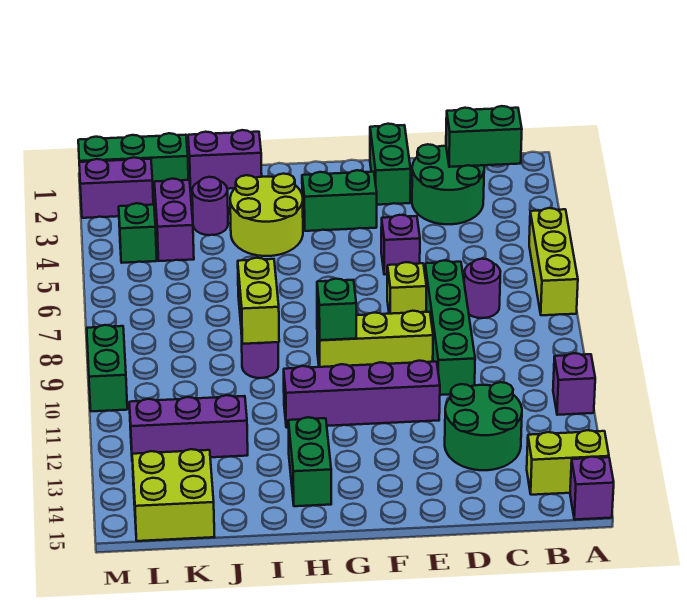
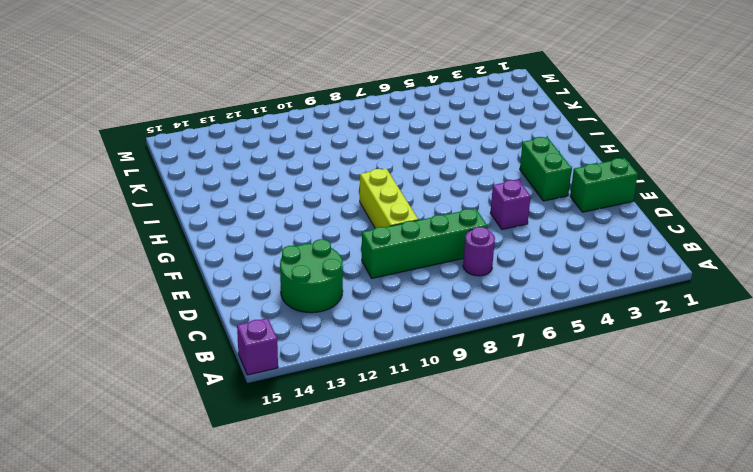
none -> lime brick A5:A7 level 1
none -> purple brick A11 level 1
none -> lime brick A14:B14 level 1

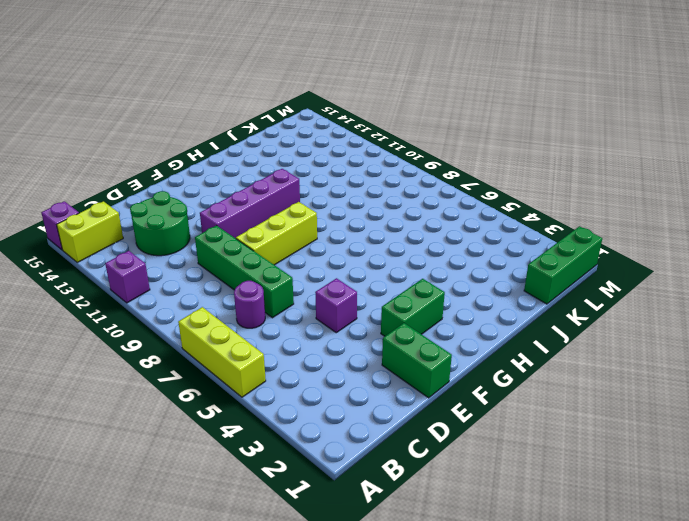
none -> green round brick C2:D3 level 1
none -> lime brick E7 level 1
none -> lime round brick H3:I4 level 1

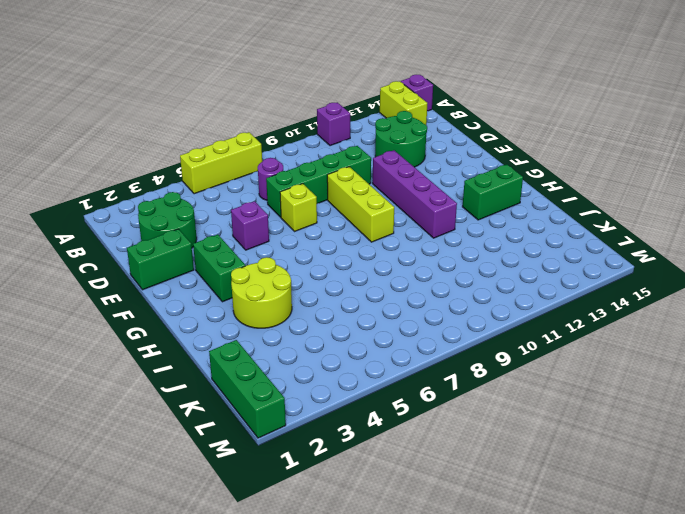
none -> purple brick I1:J1 level 1
none -> purple round brick I9 level 1
none -> purple round brick J3 level 1

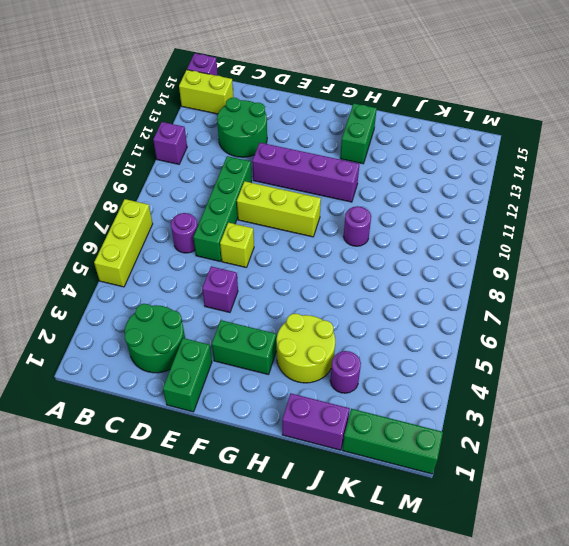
none -> purple brick J12:L12 level 1
none -> purple brick K3:K4 level 1
none -> lime brick K14:L15 level 1

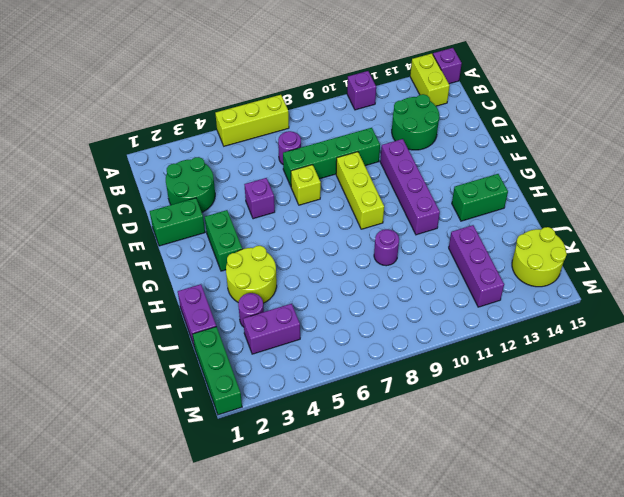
lime round brick K14:L15 level 1 -> lime brick K14:L15 level 1
none -> purple brick L2:M2 level 1
none -> green brick L4 level 1
none -> green brick M9:M10 level 1

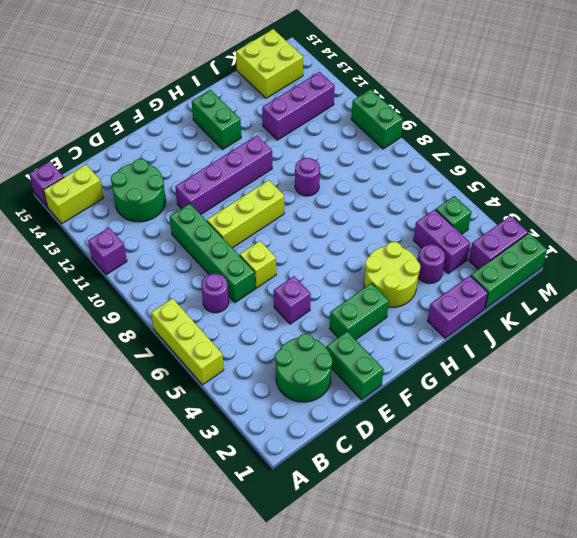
none -> green brick B2:C2 level 2
none -> green brick G9 level 2
none -> lime brick I8:I9 level 2

